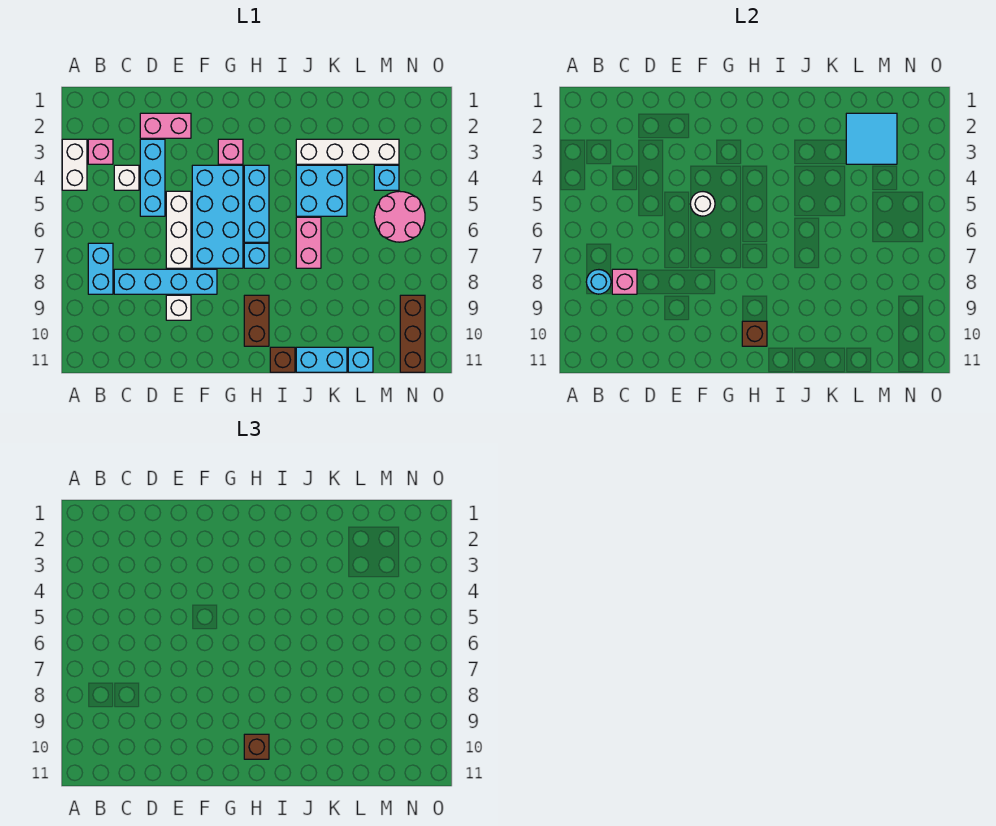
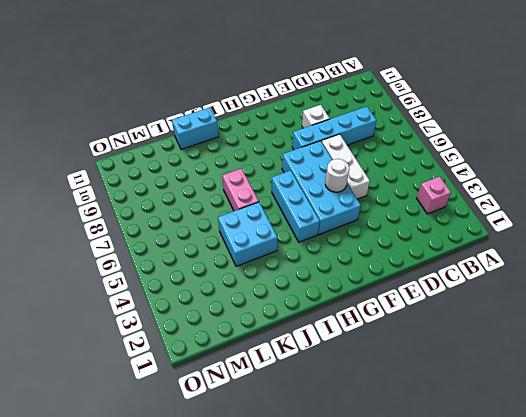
none -> white brick A3:A4 level 1
none -> cyan brick B7:B8 level 1
none -> white brick C4 level 1

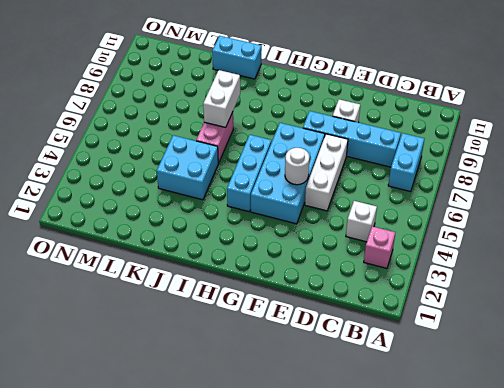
white brick J7:J8 level 2 -> white brick A3:A4 level 1
none -> pink brick D2:E2 level 1
none -> cyan brick D3:D5 level 1
none -> pink brick G3 level 1

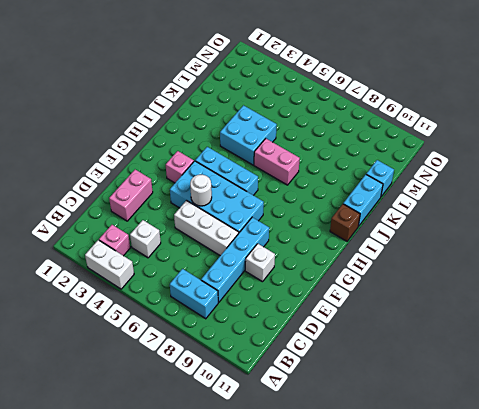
none -> cyan brick D3:D5 level 1
none -> cyan brick H7 level 1
none -> brown brick H9:H10 level 1

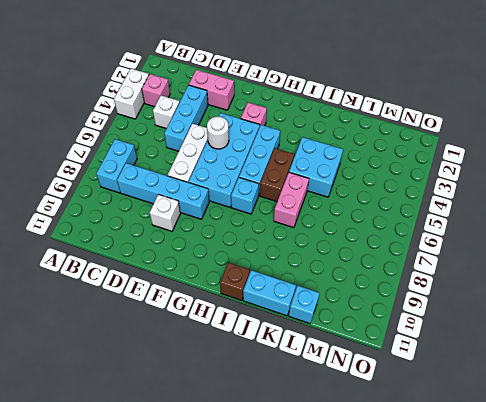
brown brick I5:I6 level 1 -> brown brick H9:H10 level 1
none -> white brick J3:M3 level 1
none -> cyan brick M4 level 1
none -> pink round brick M5:N6 level 1

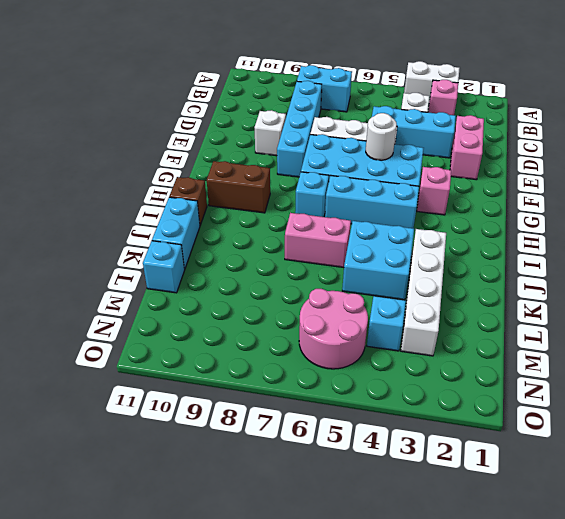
none -> brown brick N9:N11 level 1
none -> cyan round brick B8 level 2
none -> pink brick C8 level 2

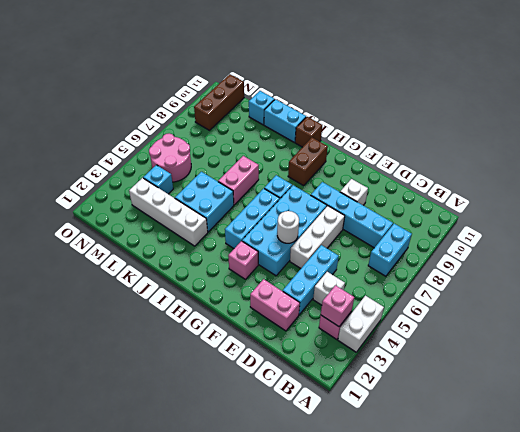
pink brick B3 level 2 -> pink brick C8 level 2
none -> cyan round brick B8 level 2
none -> brown brick H10 level 2
none -> cyan tile L2:M3 level 2

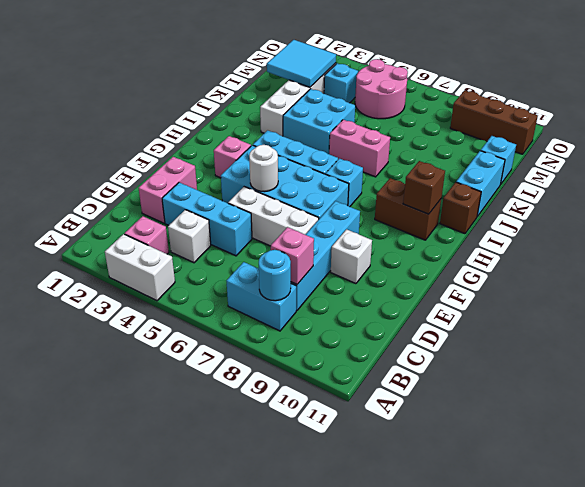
none -> brown brick H10 level 3

